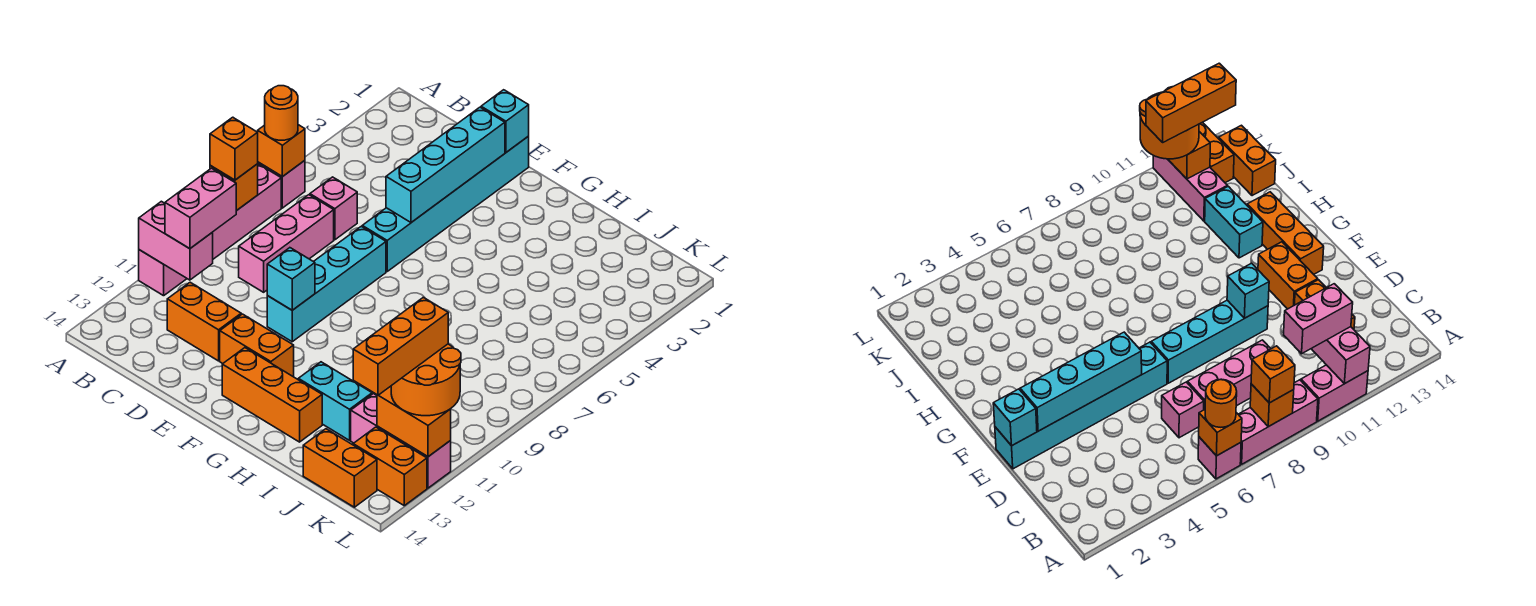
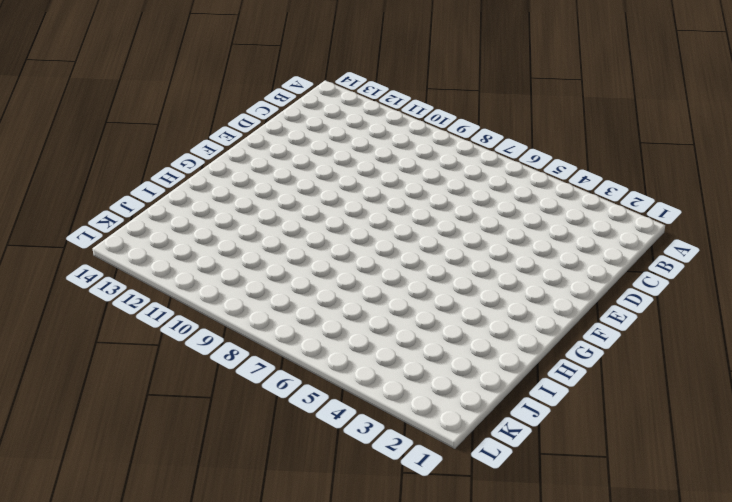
none -> pink brick A6 level 1
none -> pink brick A7:A9 level 1
none -> pink brick A10:A11 level 1

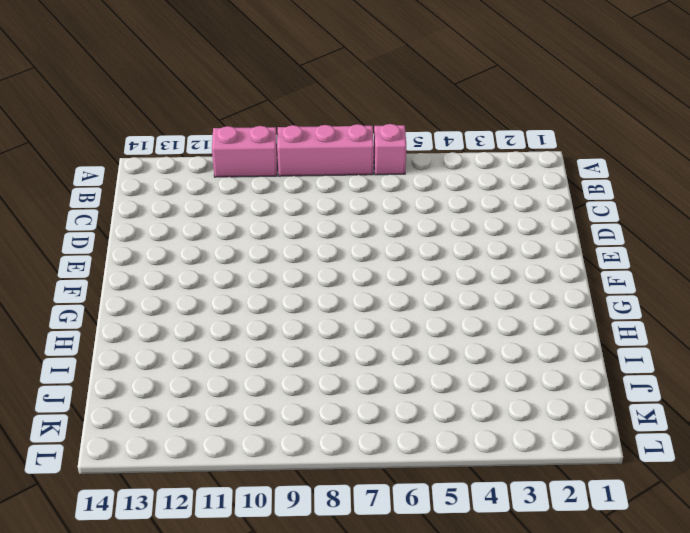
none -> pink brick C6 level 1
none -> pink brick C7:C9 level 1
none -> orange brick C12:D12 level 1

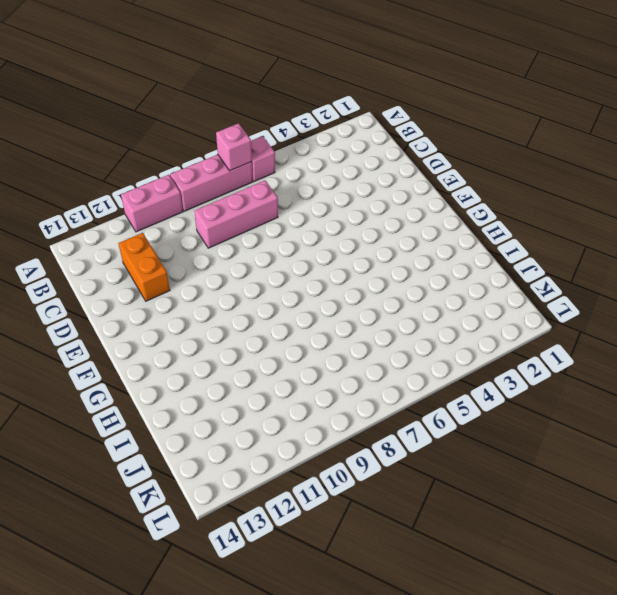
pink brick A7 level 2 -> pink brick C6 level 1
none -> cyan brick E1:E6 level 1
none -> cyan brick E7:E10 level 1
none -> orange brick E12:F12 level 1

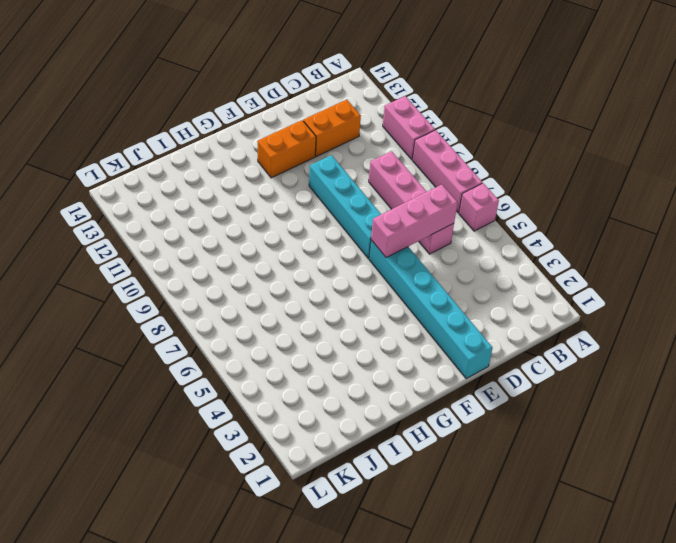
pink brick C6:E6 level 2 -> pink brick J12:L12 level 1
none -> orange brick F13:H13 level 1
none -> cyan brick H12:I12 level 1
none -> orange brick J14:K14 level 1

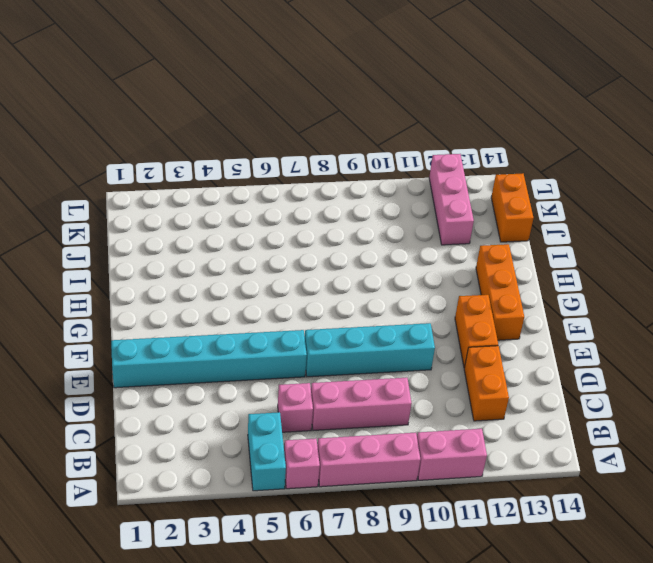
cyan brick A5:B5 level 1 -> cyan brick H12:I12 level 1
none -> orange brick K13:L13 level 1
none -> orange brick A6 level 2
none -> orange brick A8 level 2

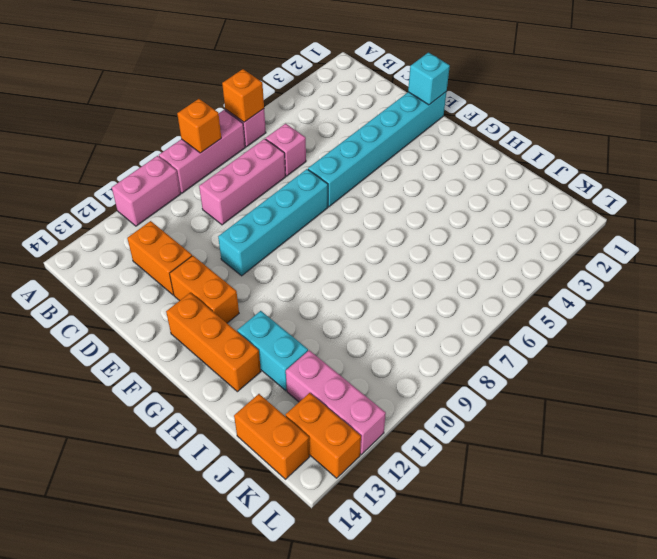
none -> pink brick A11:B11 level 2
none -> cyan brick E2:E5 level 2
none -> cyan brick E10 level 2

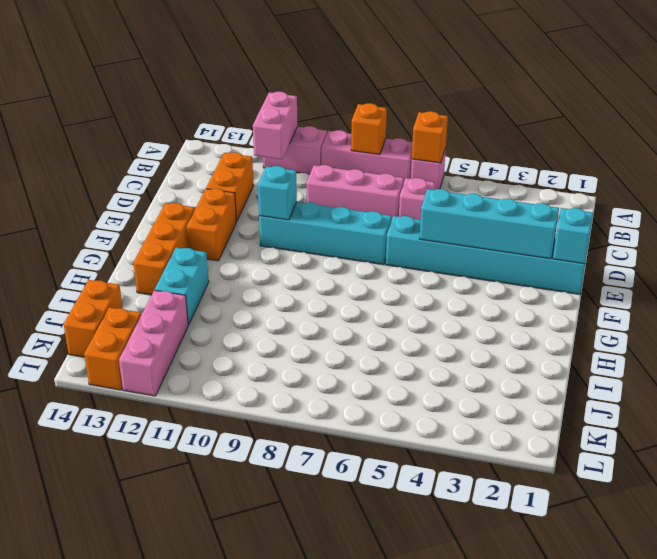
none -> orange brick K12:L12 level 2
none -> orange round brick A6 level 3
none -> orange brick A8 level 3

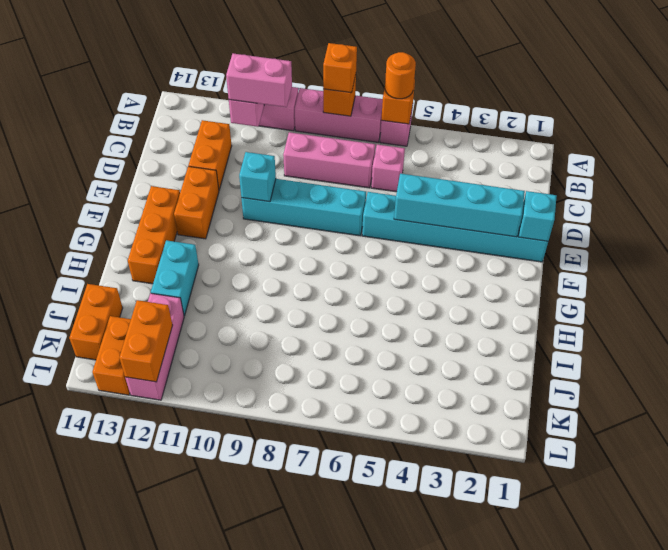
none -> orange round brick K11:L12 level 3
none -> orange brick K11:K13 level 4

